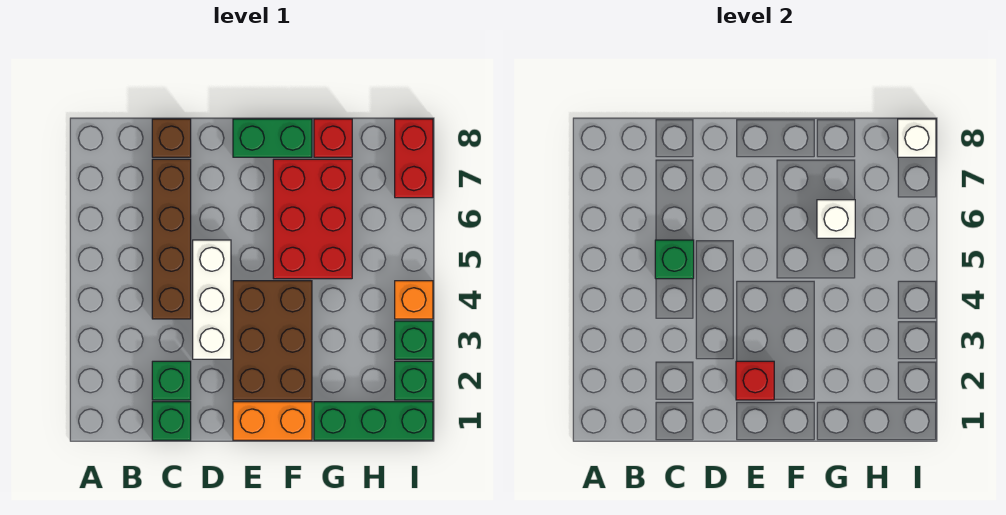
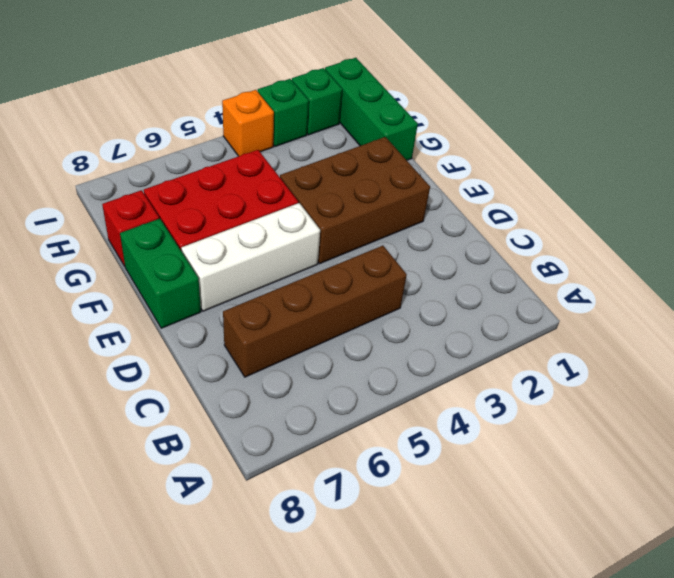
white brick E5:E7 level 1 -> white brick D3:D5 level 1
none -> green brick C1 level 1
none -> green brick C2 level 1
none -> brown brick C8 level 1

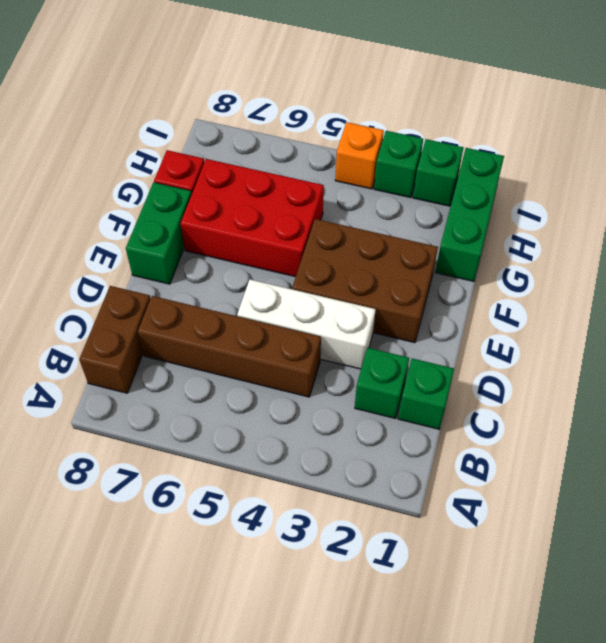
brown brick B8:C8 level 1 -> brown brick C8 level 1
none -> orange brick E1:F1 level 1
none -> red brick I7:I8 level 1
none -> green brick C5 level 2

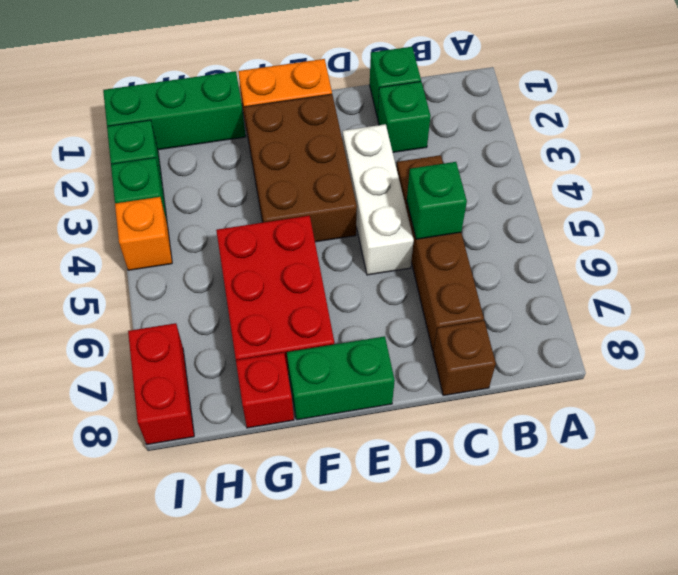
none -> red brick E2 level 2
none -> white brick G6 level 2
none -> white brick I8 level 2

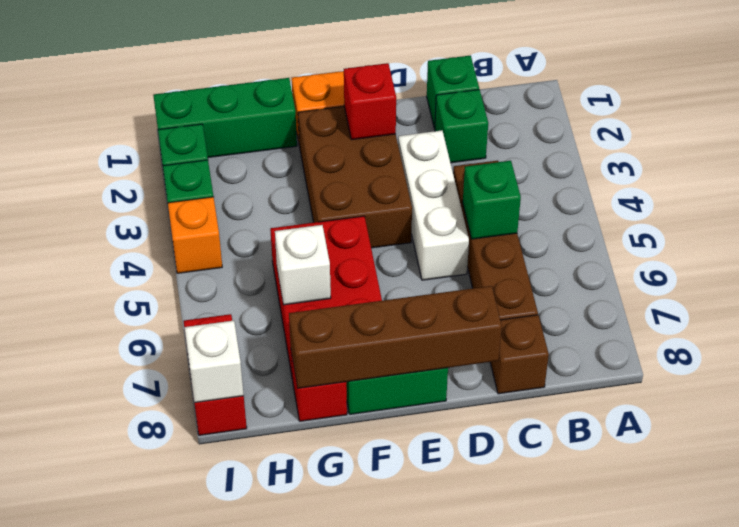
brown brick D8:G8 level 2 -> none

